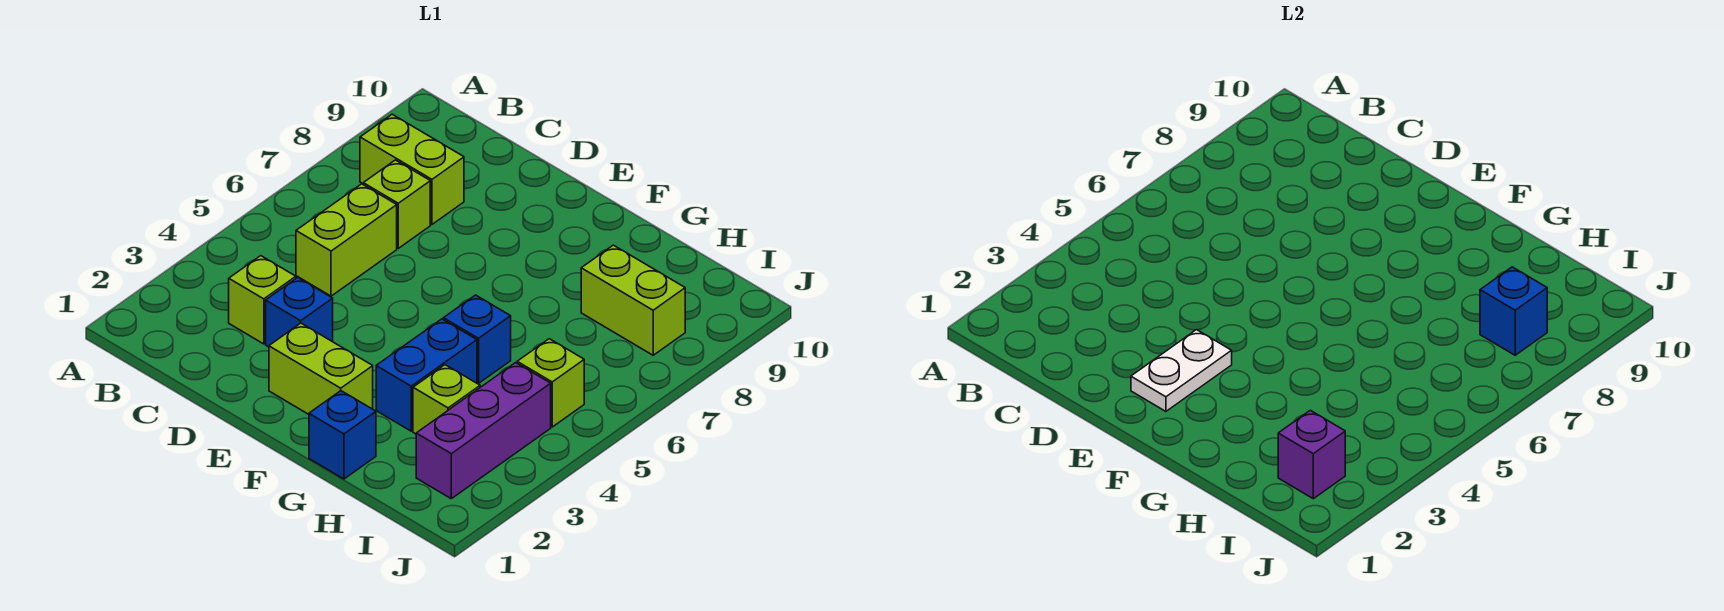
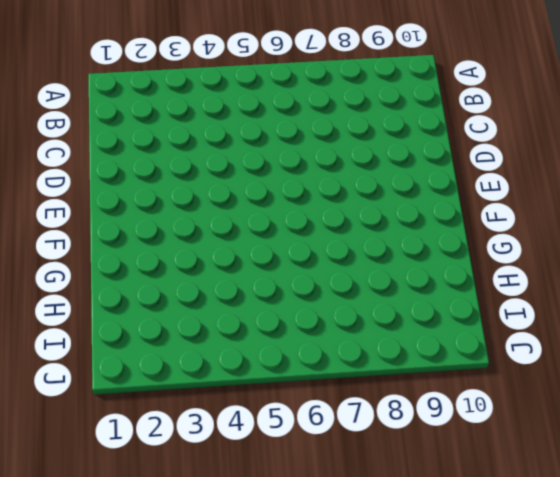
none -> lime brick B8:C8 level 1
none -> lime brick C3 level 1
none -> lime brick C5:C6 level 1

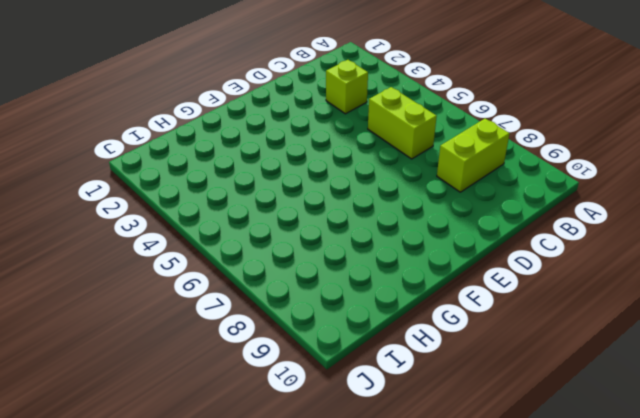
none -> lime brick C7 level 1
none -> blue brick D3 level 1
none -> lime brick E2:F2 level 1

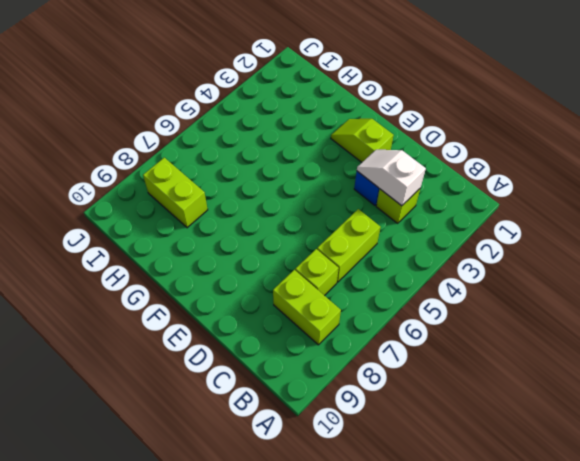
white slope C3:D3 level 2 top C -> none
lime slope E2:F2 level 1 top E -> lime brick E2:F2 level 1
none -> blue brick G1 level 1
none -> blue brick G3:G4 level 1
none -> blue brick G5 level 1

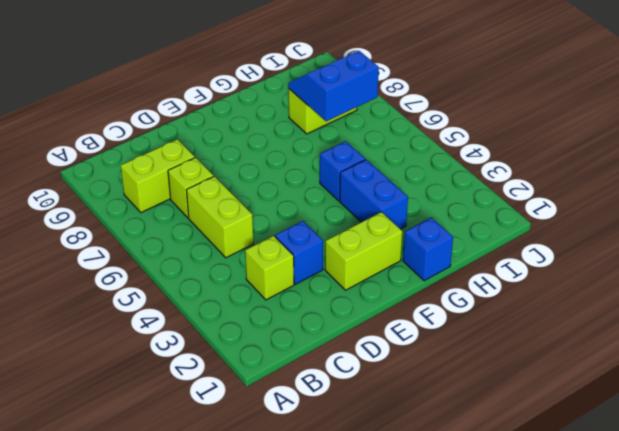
blue slope H7:I8 level 2 top 7 -> blue brick I8 level 2
none -> lime brick H3 level 1
none -> purple brick I2:I4 level 1
none -> lime brick I5 level 1

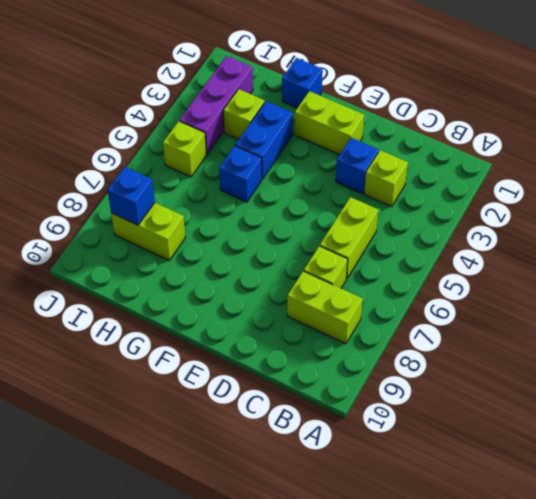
none -> white plate E2:E3 level 2
none -> purple brick I2 level 2

